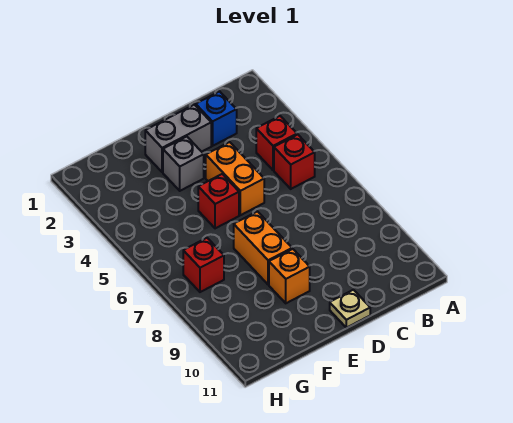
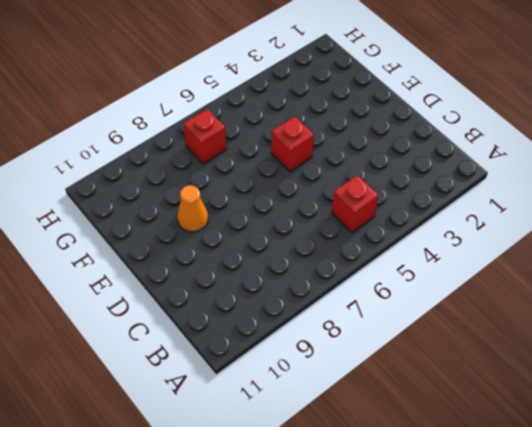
orange cone E9 level 1 -> orange brick E9 level 1
none -> red brick B4 level 1
none -> blue brick C2 level 1

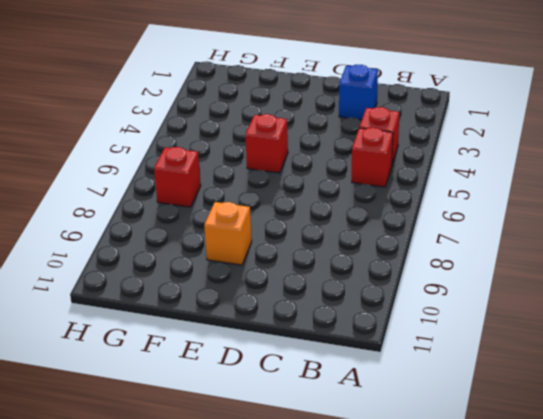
none -> grey brick D2:E2 level 1
none -> orange brick D4:D5 level 1

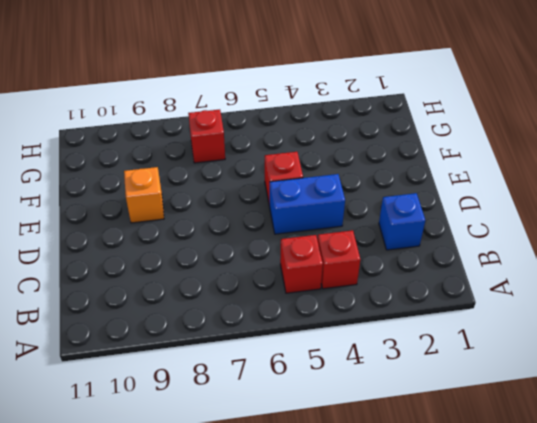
blue brick D4:D5 level 1 -> orange brick D4:D5 level 1
none -> grey brick D2:E2 level 1
none -> tan plate D11 level 1

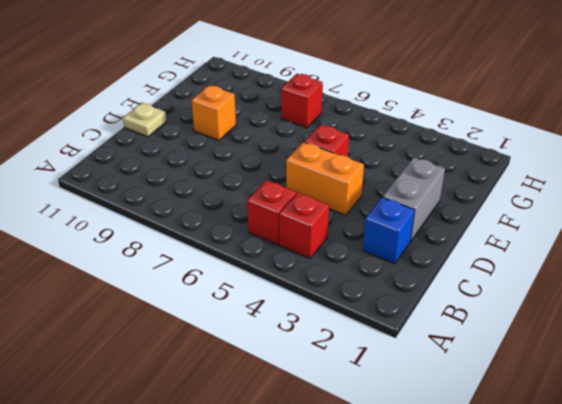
none -> grey brick E3 level 1
none -> orange brick E7:E8 level 1

